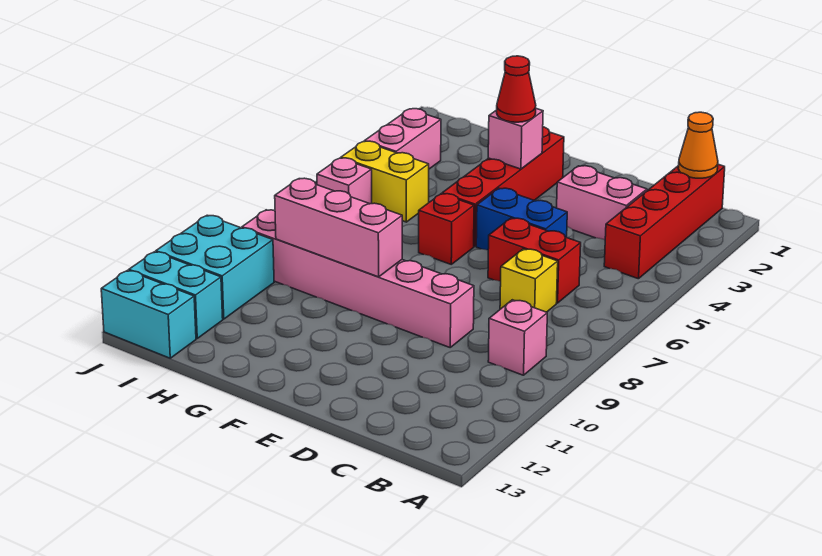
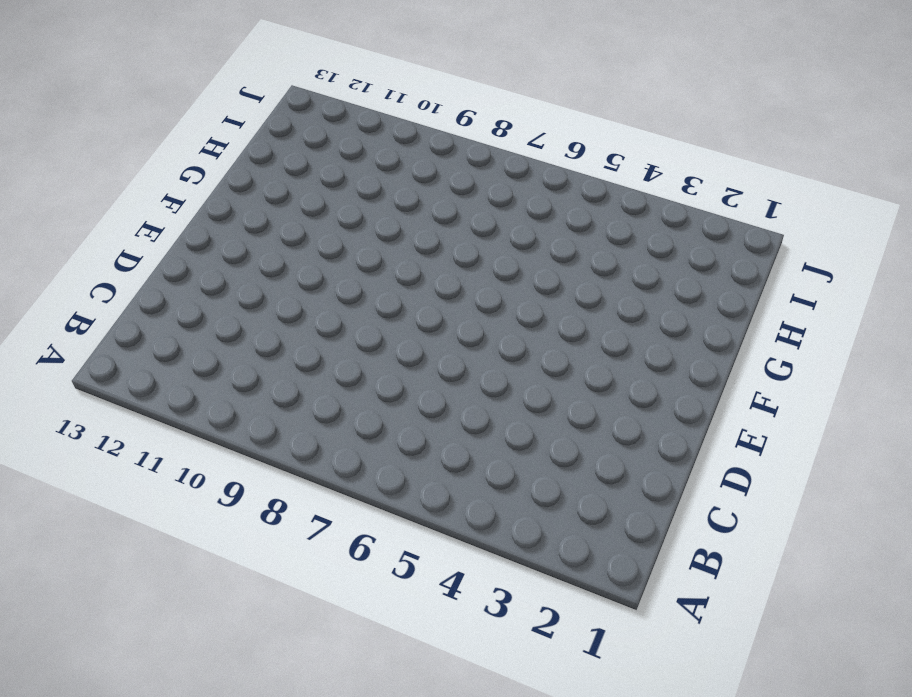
none -> red brick B1:B4 level 1
none -> pink brick B9 level 1
none -> pink brick C3:D3 level 1

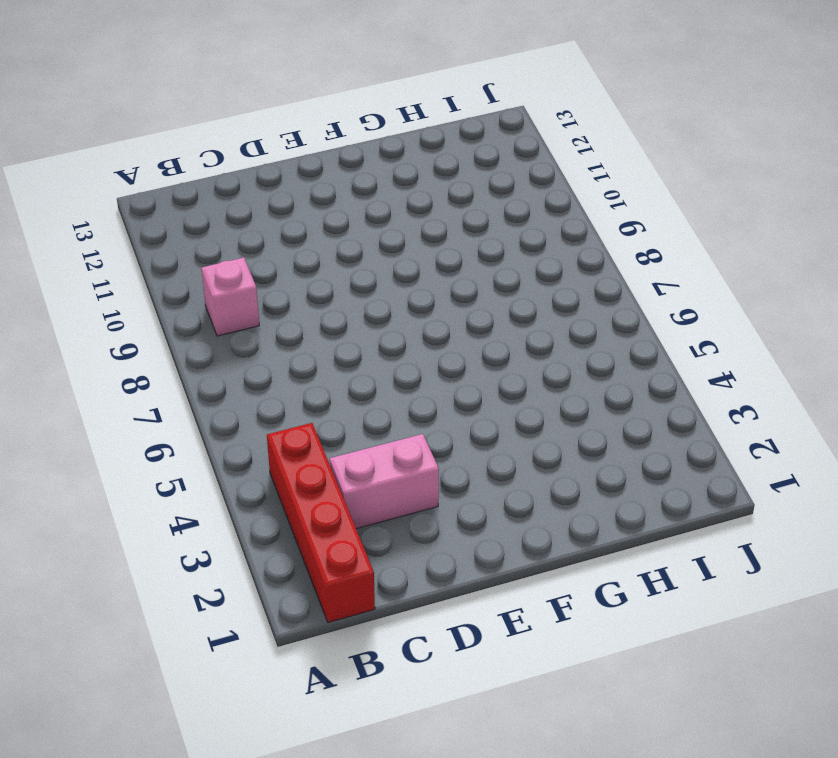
none -> red brick C6:D6 level 1
none -> yellow brick C7 level 1
none -> blue brick D5:E5 level 1

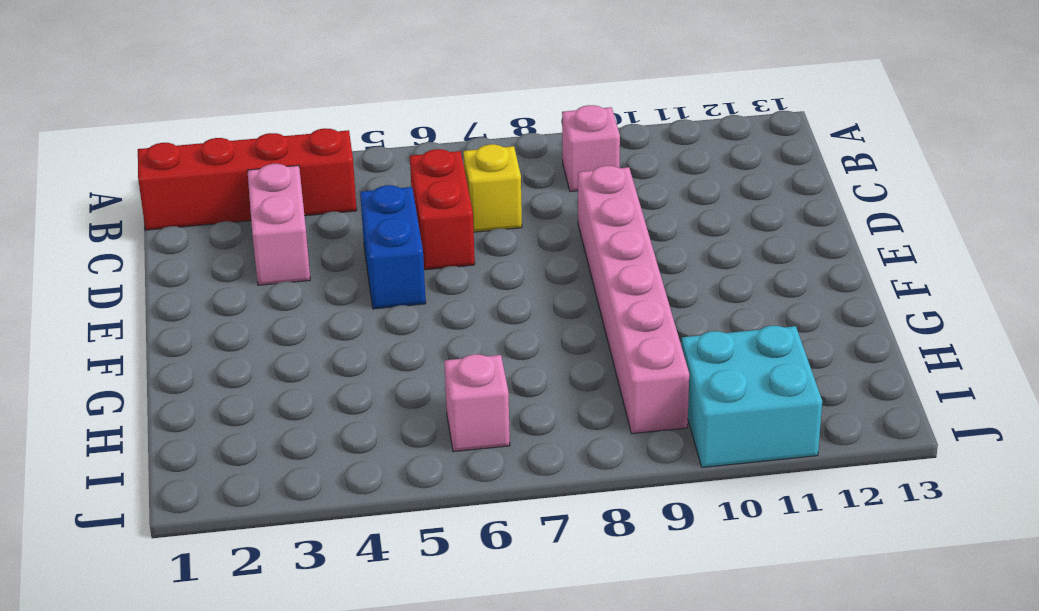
none -> red brick F2:F5 level 1
none -> red brick F6 level 1
none -> yellow brick H5:I5 level 1

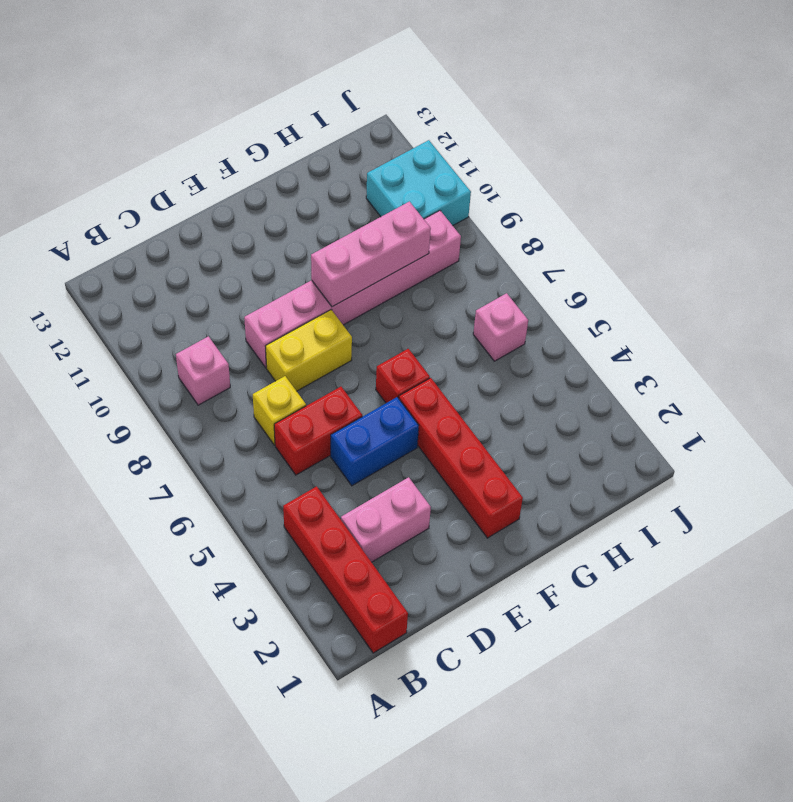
yellow brick D8:E8 level 1 -> yellow brick H5:I5 level 1
none -> pink brick I3:I4 level 1
none -> cyan brick I12:J12 level 1
none -> cyan brick I13:J13 level 1

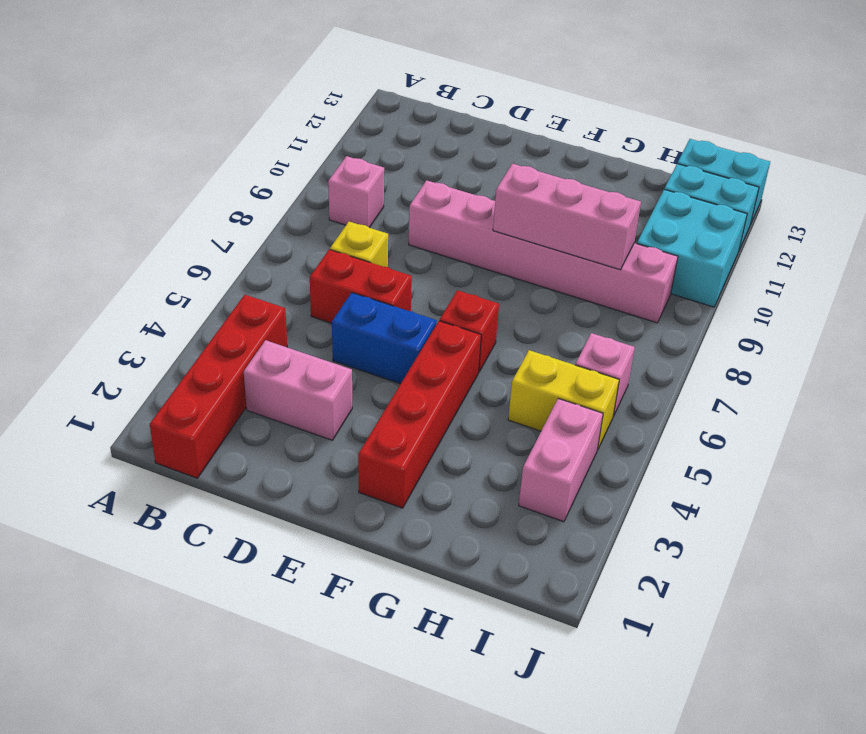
none -> orange cone B1 level 2
none -> pink brick F3 level 2
none -> red cone F3 level 3

